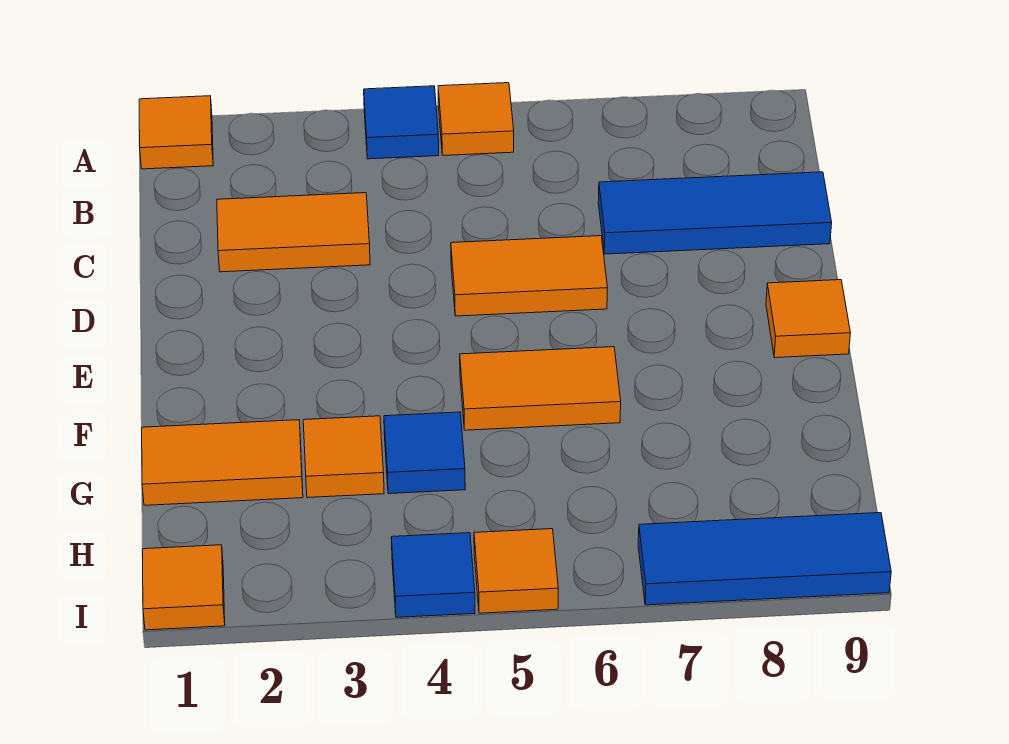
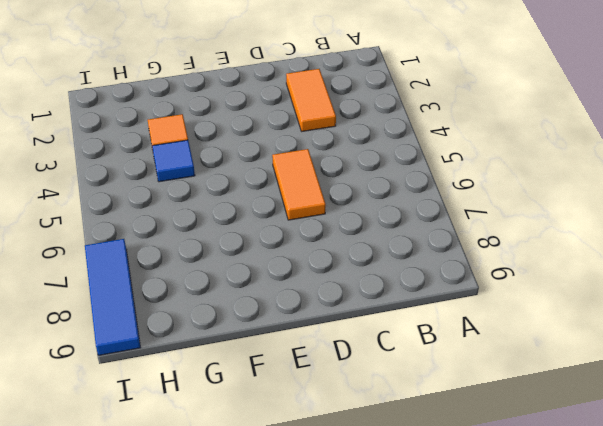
none -> orange tile A1 level 1
none -> blue tile A4 level 1
none -> orange tile A5 level 1

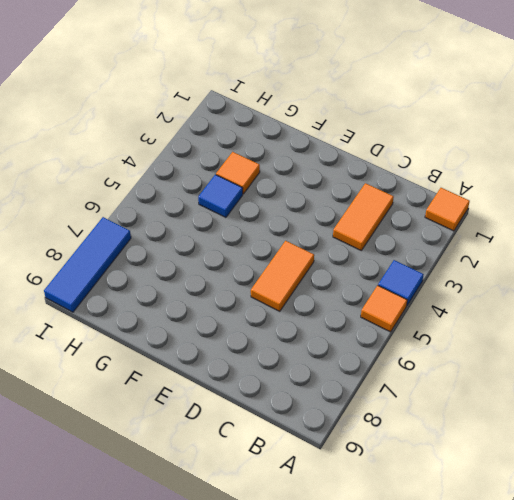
none -> blue tile C7:C9 level 1
none -> orange tile E9 level 1
none -> orange tile F5:F6 level 1

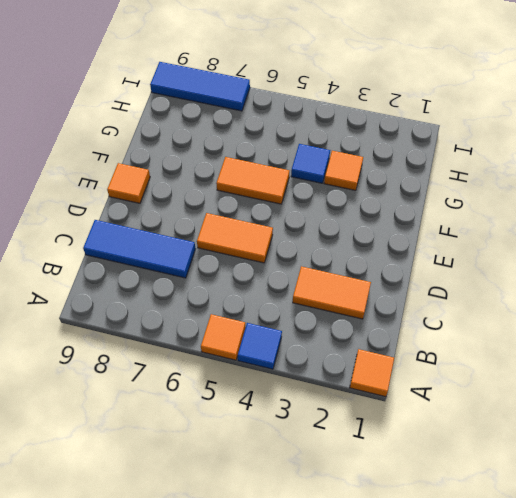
none -> orange tile G1:G2 level 1
none -> orange tile I1 level 1
none -> blue tile I4 level 1

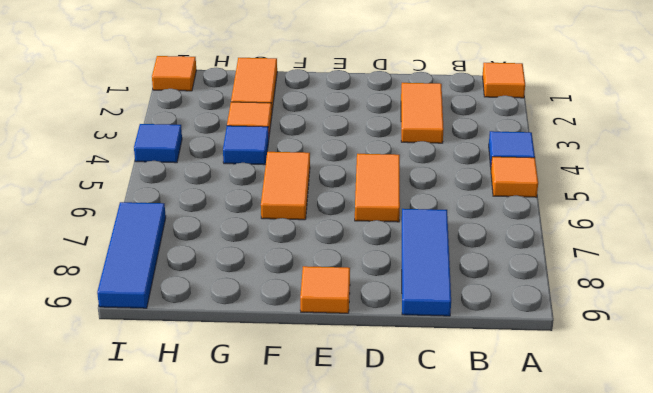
none -> orange tile I5 level 1

